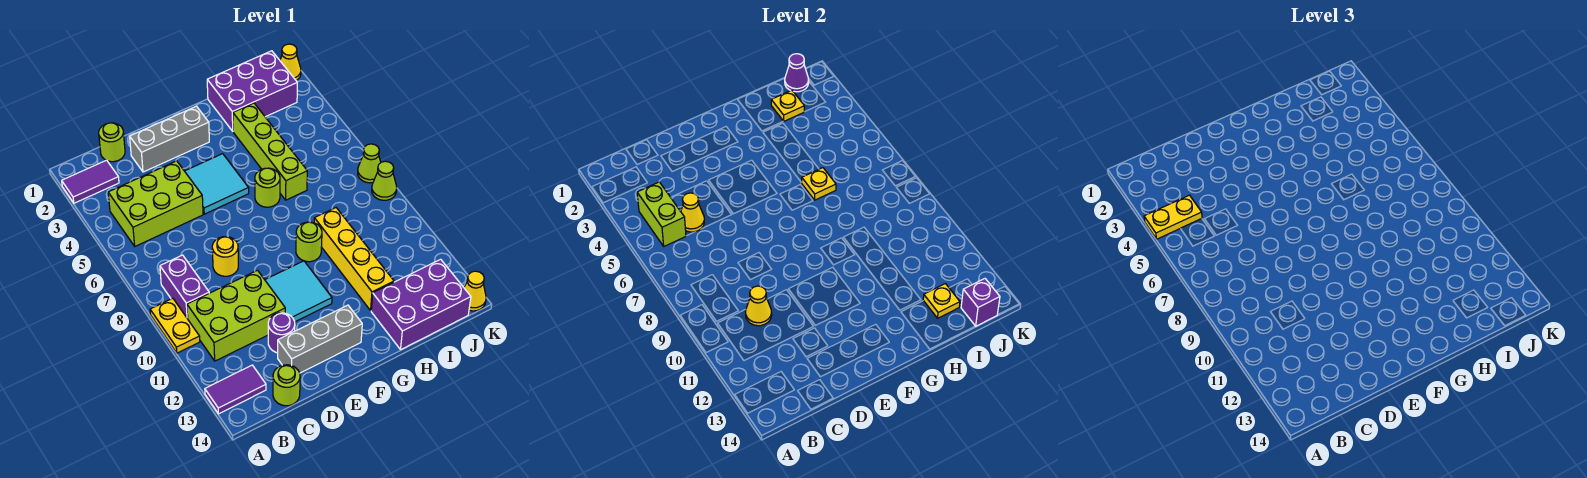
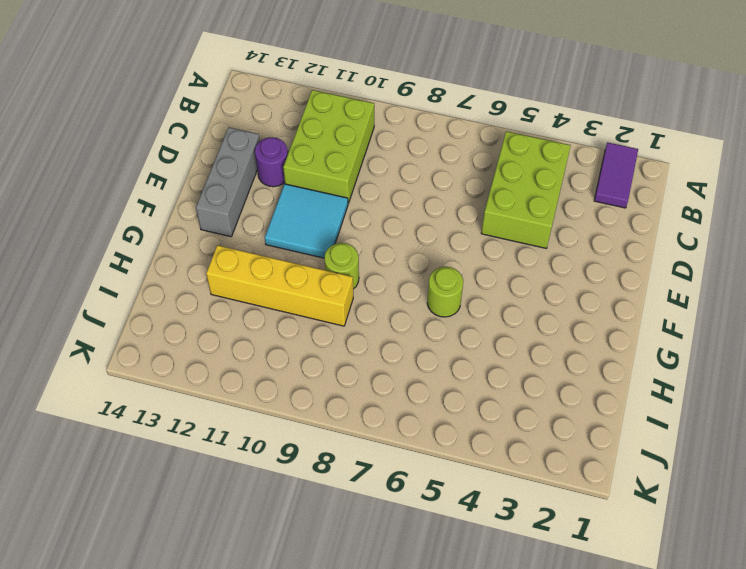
none -> yellow plate A9:A10 level 1
none -> purple tile A13:B13 level 1
none -> purple brick B8:B9 level 1
none -> lime round brick C1 level 1

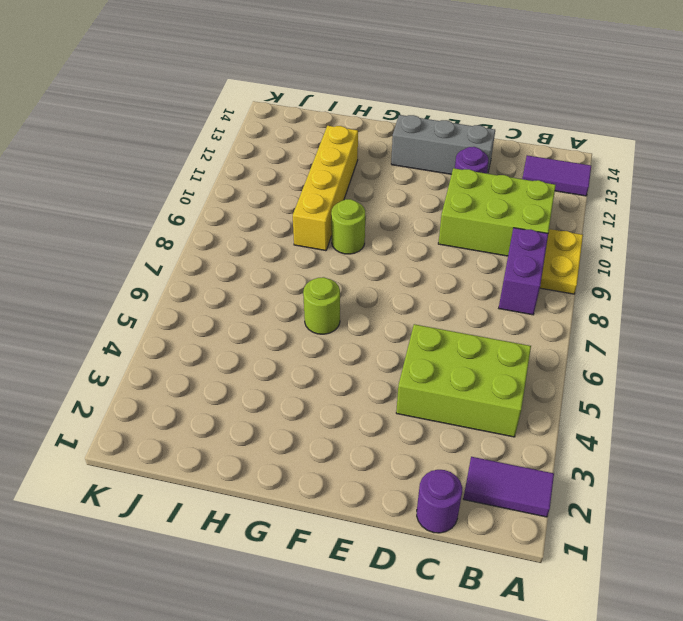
purple round brick C1 level 1 -> lime round brick C1 level 1
none -> lime round brick C14 level 1
none -> grey brick D2:F2 level 1
none -> yellow round brick D8 level 1
none -> cyan tile E4:F5 level 1

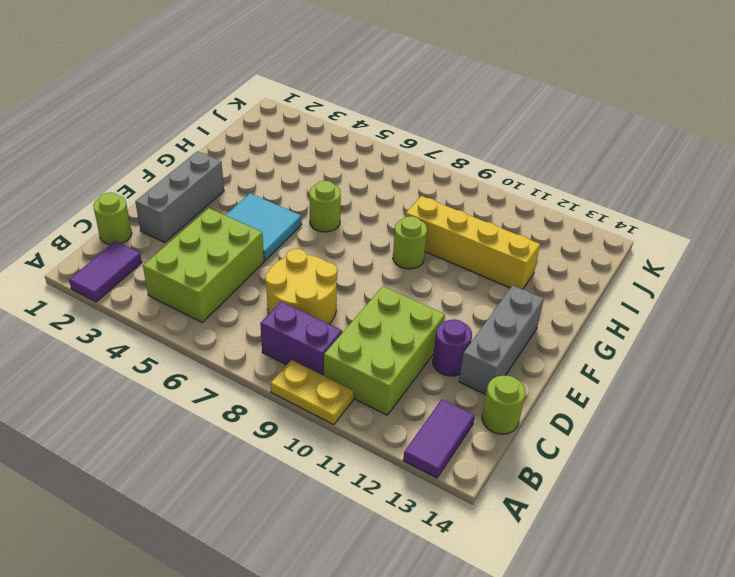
yellow round brick C7:D8 level 1 -> yellow round brick D8 level 1
none -> cyan tile E10:F11 level 1
none -> purple brick H1:J2 level 1
none -> lime brick H3:H6 level 1
none -> purple brick H13:J14 level 1

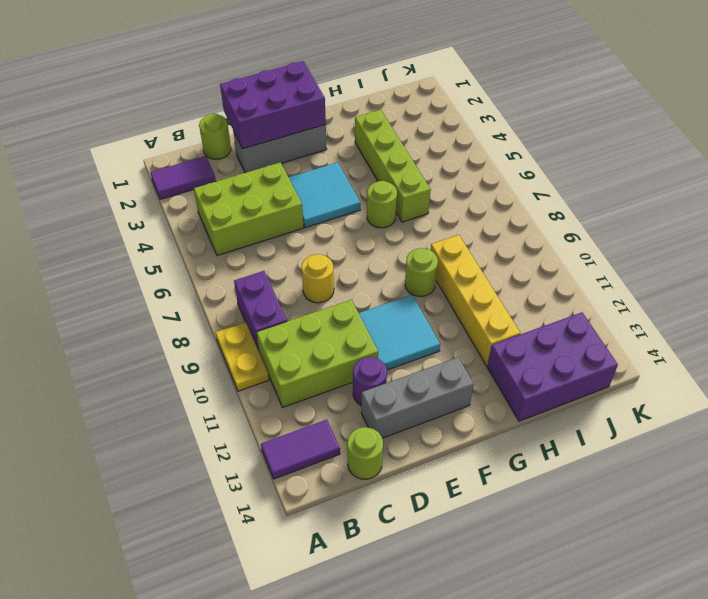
purple brick D1:F2 level 2 -> purple brick H1:J2 level 1
none -> yellow cone K1 level 1
none -> lime cone K7 level 1
none -> lime cone K8 level 1
none -> yellow cone K14 level 1

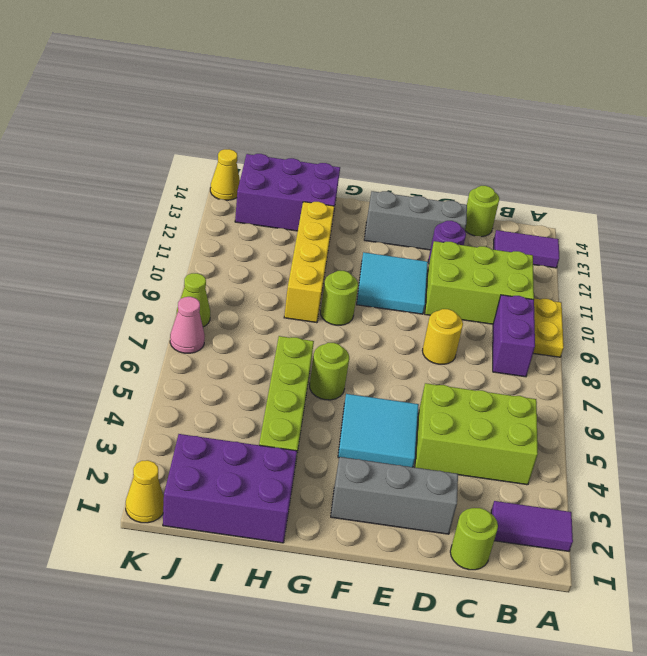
pink cone K7 level 1 -> lime cone K7 level 1
none -> lime brick B4:B5 level 2
none -> yellow cone C5 level 2
none -> yellow cone C10 level 2
none -> yellow plate H6 level 2

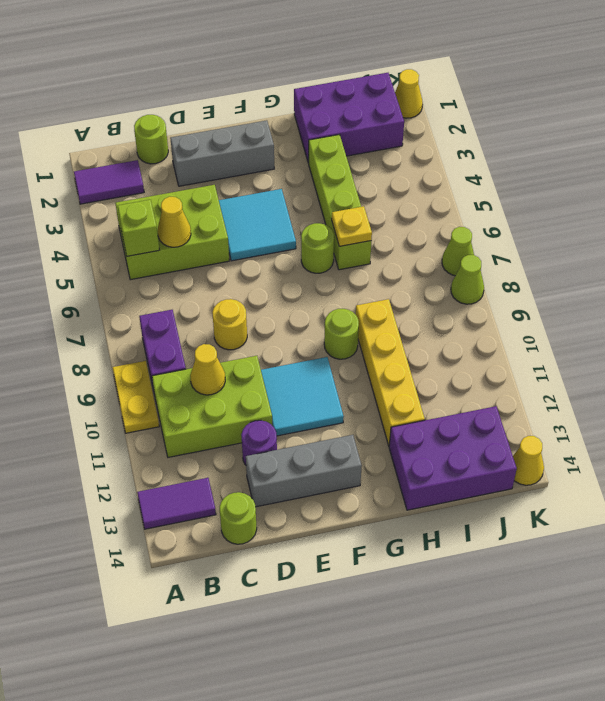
lime brick B5 level 2 -> lime brick B4:B5 level 2
none -> yellow plate I2 level 2
none -> yellow plate I13 level 2
none -> purple cone J1 level 2
none -> purple brick J14 level 2

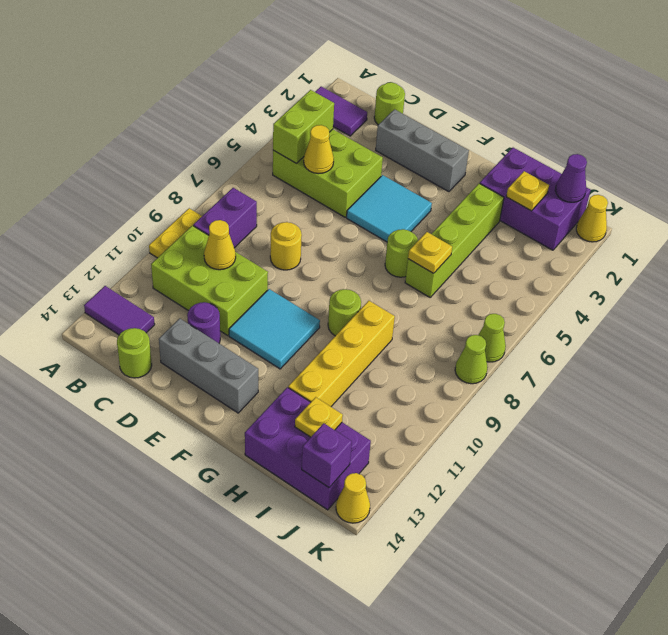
none -> yellow plate A4:B4 level 3

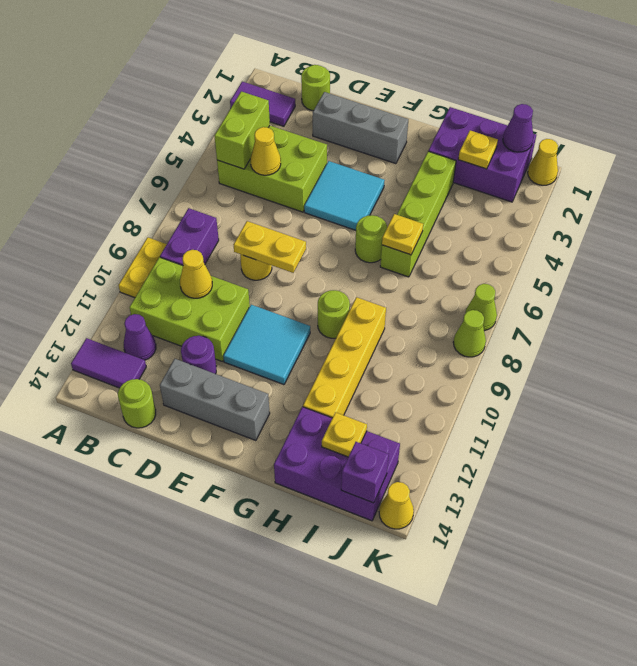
purple cone B12 level 1 -> none
yellow plate D8:E8 level 2 -> yellow plate A4:B4 level 3

